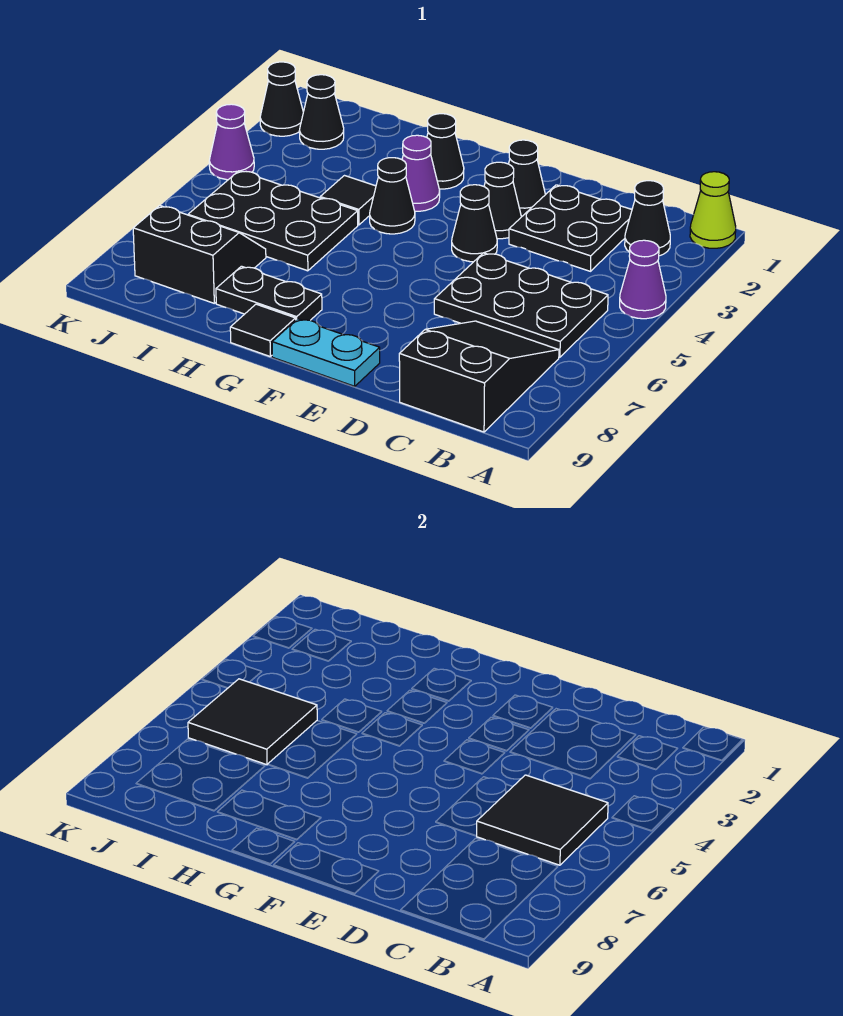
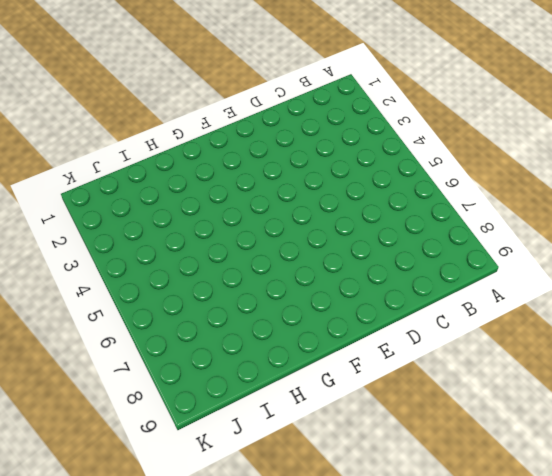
none -> lime cone A1 level 1
none -> purple cone A4 level 1
none -> black cone B2 level 1

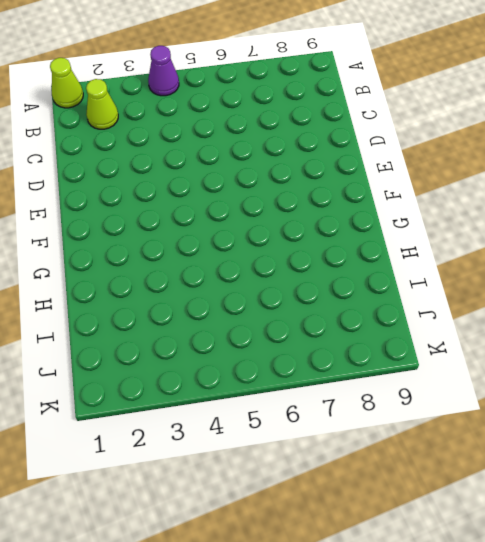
lime cone B2 level 1 -> black cone B2 level 1
none -> black plate B5:D6 level 1
none -> black slope B7:C9 level 1 top 9
none -> black plate C2:D3 level 1

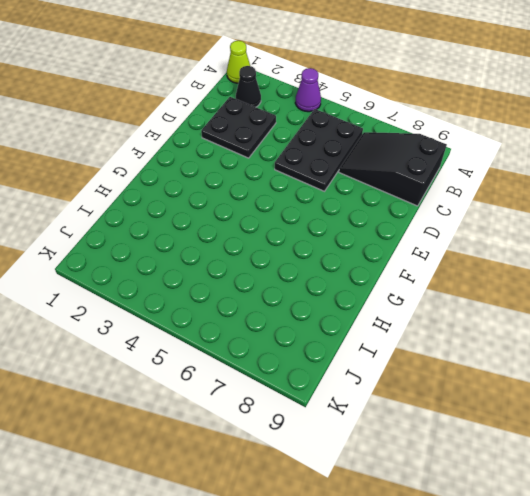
none -> black cone E2 level 1
none -> black cone E3 level 1
none -> black cone E4 level 1

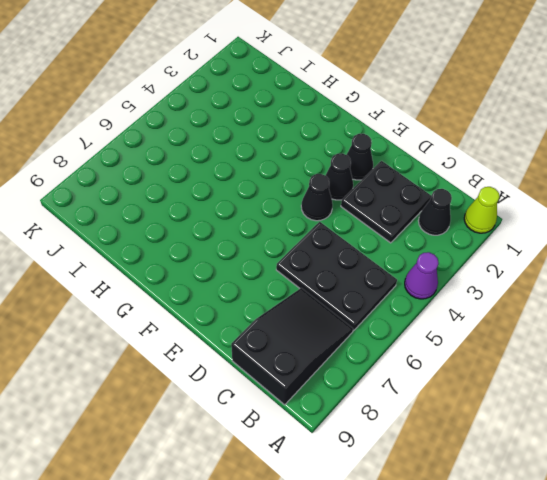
none -> cyan plate E9:F9 level 1
none -> black cone G2 level 1
none -> purple cone G3 level 1

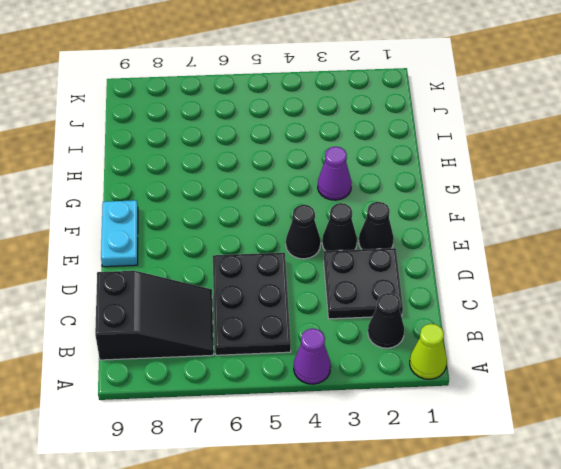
none -> black cone G2 level 1
none -> black cone G4 level 1
none -> black plate G8:H8 level 1

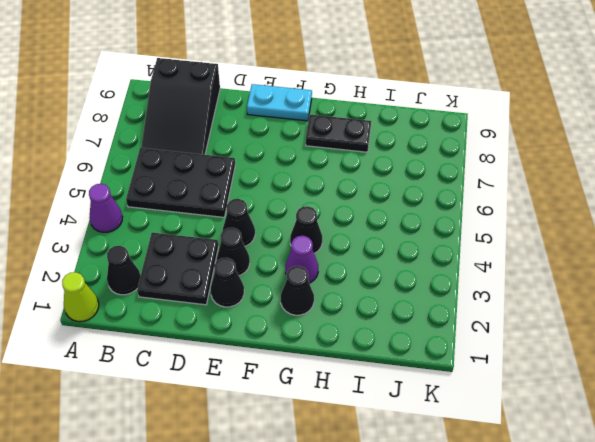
none -> black tile G9 level 1
none -> black tile H4 level 1
none -> black plate H5:J6 level 1

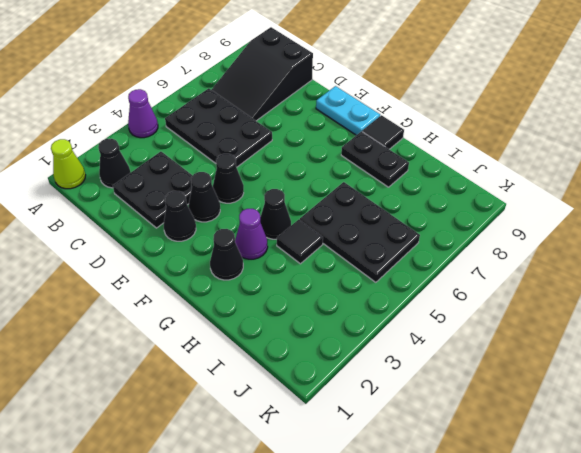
none -> black slope I7:J8 level 1 top 8
none -> black cone J2 level 1
none -> black cone K2 level 1

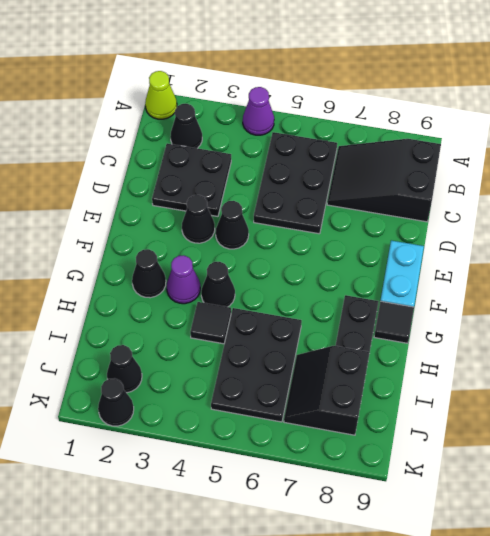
none -> black cone E2 level 1
none -> purple cone K4 level 1
none -> black tile B5:C6 level 2

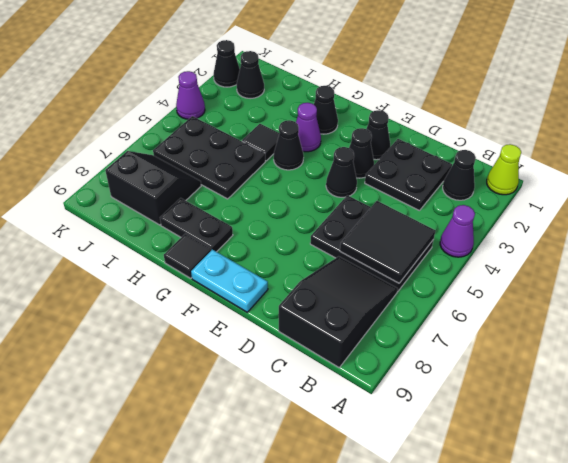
none -> black tile I5:J6 level 2

